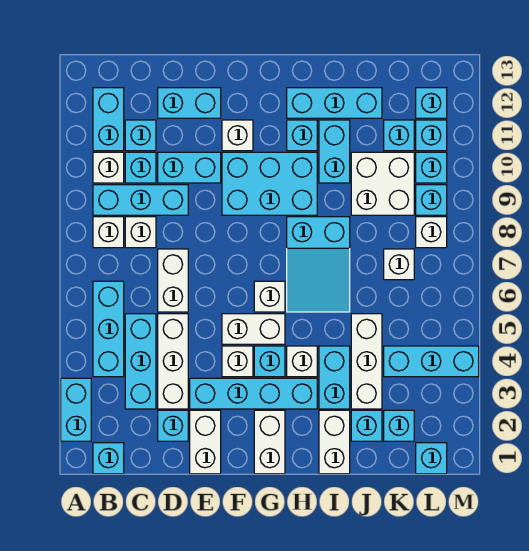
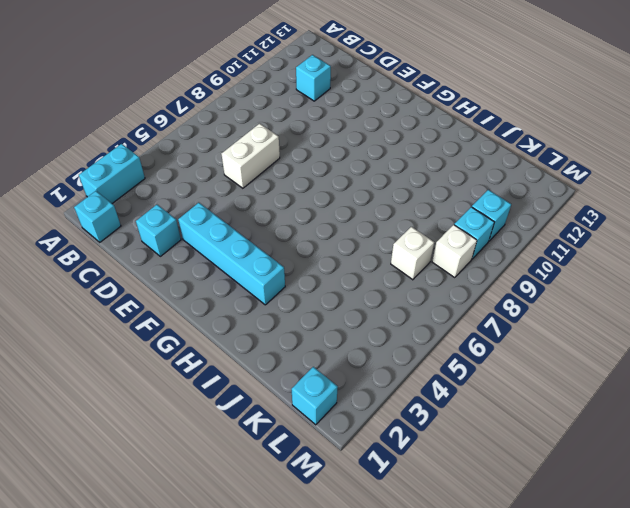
none -> cyan brick B4:B6 level 1
none -> white brick B8 level 1
none -> cyan brick B9:D9 level 1
none -> white brick B10 level 1

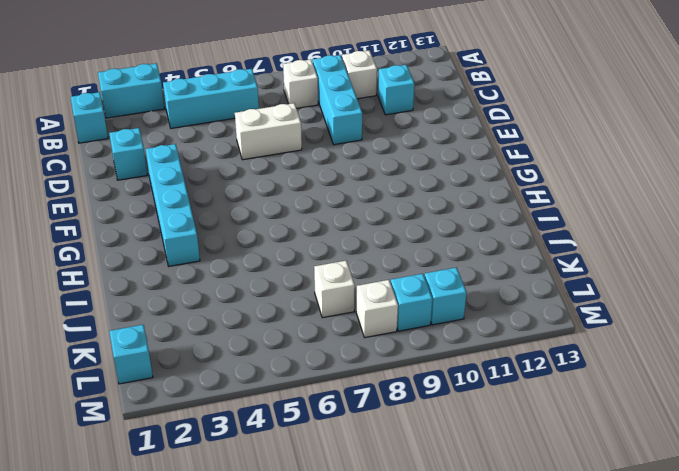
none -> cyan brick B11:B12 level 1
none -> cyan brick C3:C5 level 1
none -> white brick C8 level 1
none -> cyan brick C10 level 1

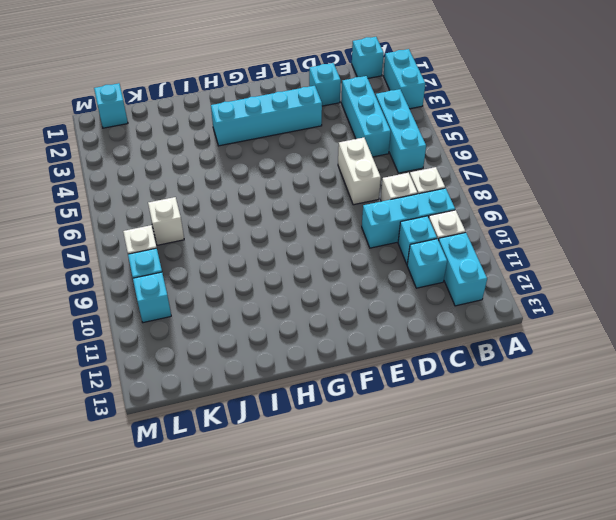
none -> white brick D3:D5 level 1
none -> cyan brick D10:E10 level 1
none -> cyan brick D12:E12 level 1
none -> white brick E1:E2 level 1

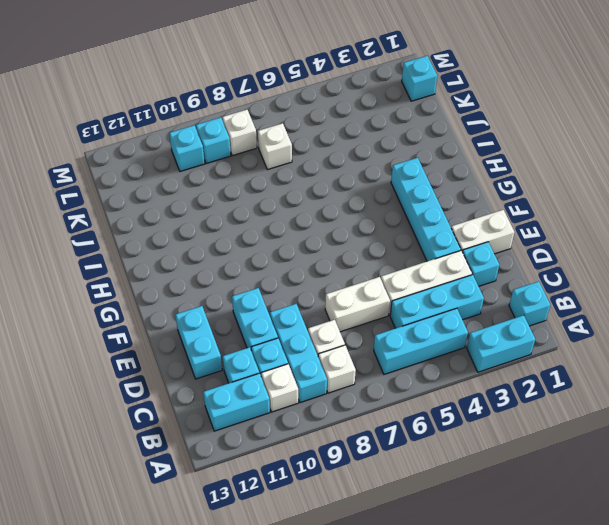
none -> white brick F4 level 1
none -> white brick F5:G5 level 1
none -> cyan brick F9:H10 level 1
none -> white brick F11 level 1

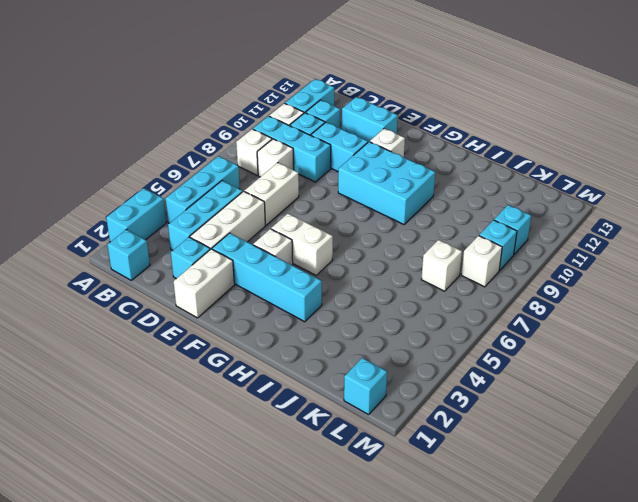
none -> white brick G1:G2 level 1
none -> cyan brick G4 level 1
none -> white brick G6 level 1
none -> white brick H4 level 1

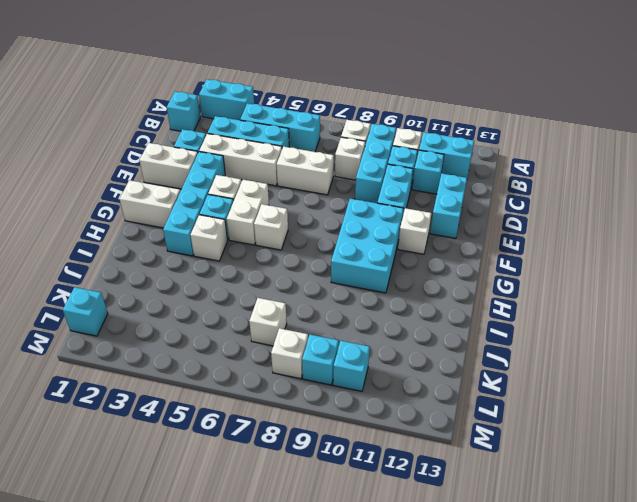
none -> cyan slope H6:I8 level 1 top 8
none -> cyan brick H11 level 1
none -> cyan brick H12:J12 level 1
none -> white brick I1:I2 level 1

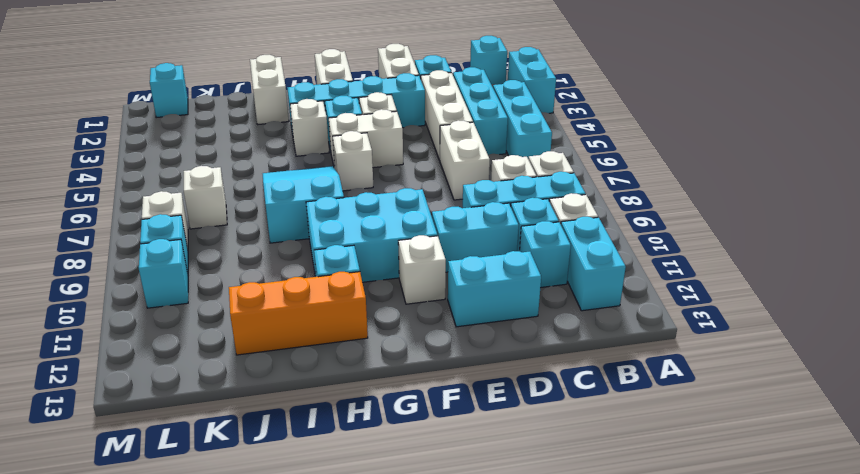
orange brick H12:J12 level 1 -> cyan brick H12:J12 level 1
none -> cyan brick I3:I4 level 1
none -> cyan brick I10:I11 level 1
none -> cyan brick J2 level 1
none -> white brick J3:J5 level 1

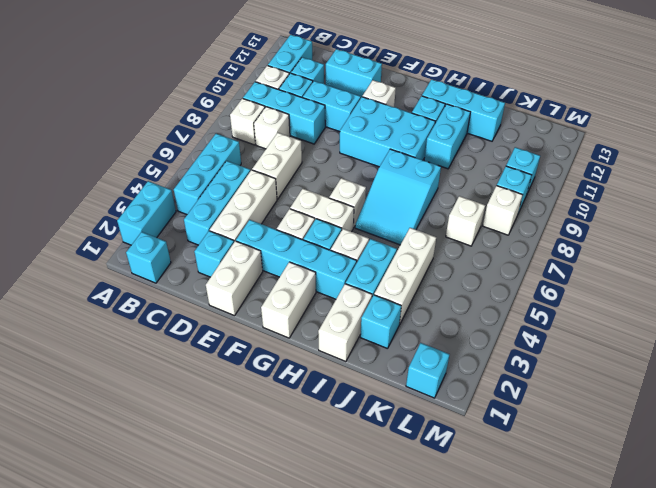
none -> white brick J9:K10 level 1
none -> cyan brick K2 level 1
none -> cyan brick K4:M4 level 1
none -> cyan brick K11 level 1

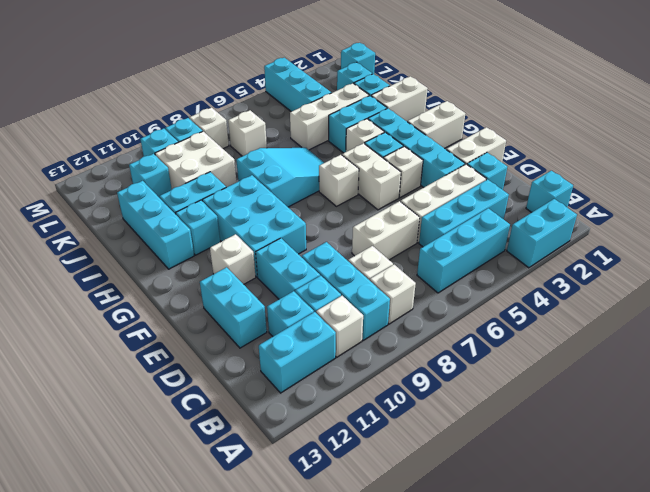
none -> cyan brick L11 level 1
none -> cyan brick L12 level 1

